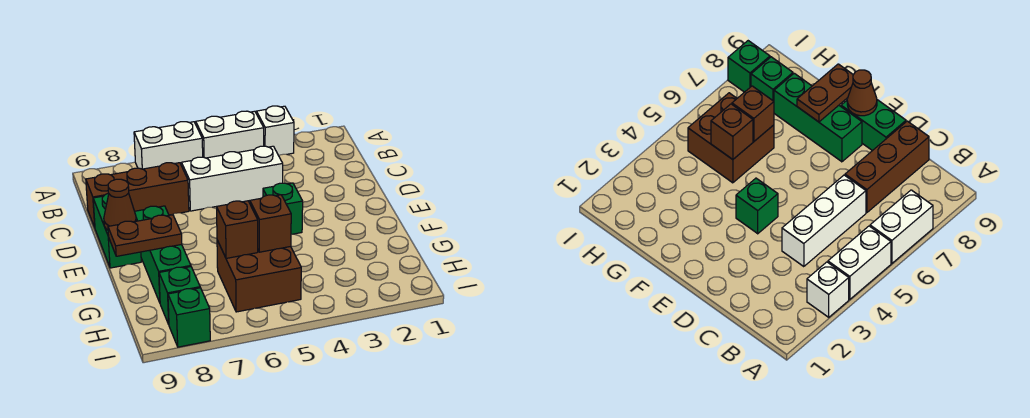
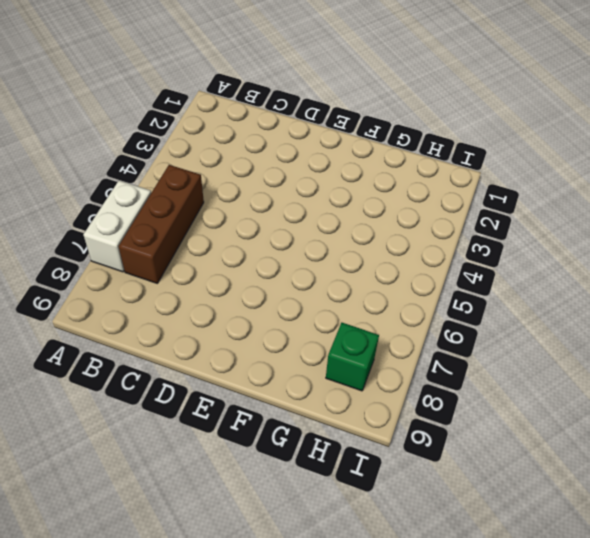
brown brick B5:B7 level 1 -> brown brick C7:C9 level 1
none -> white brick A3 level 1
none -> white brick A4:A5 level 1
none -> white brick C4:C6 level 1

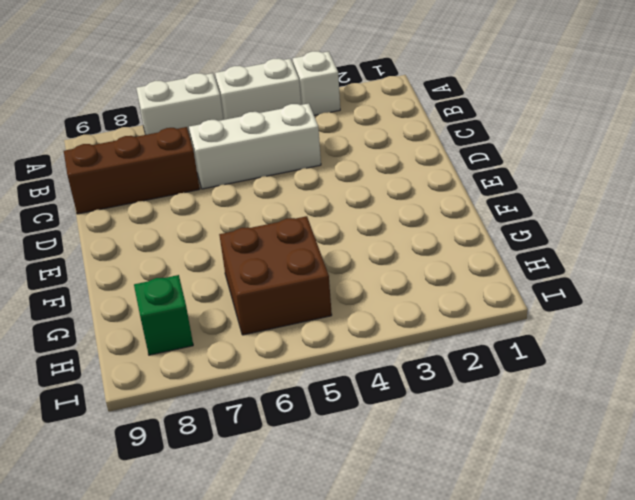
none -> green brick D9:E9 level 1
none -> green brick E4 level 1
none -> green brick E8:G8 level 1

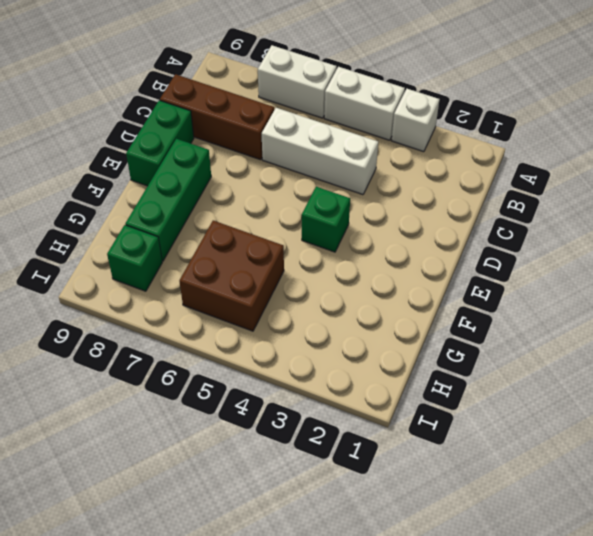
none -> green brick I8 level 1
none -> brown cone E9 level 2
none -> brown plate F8:F9 level 2

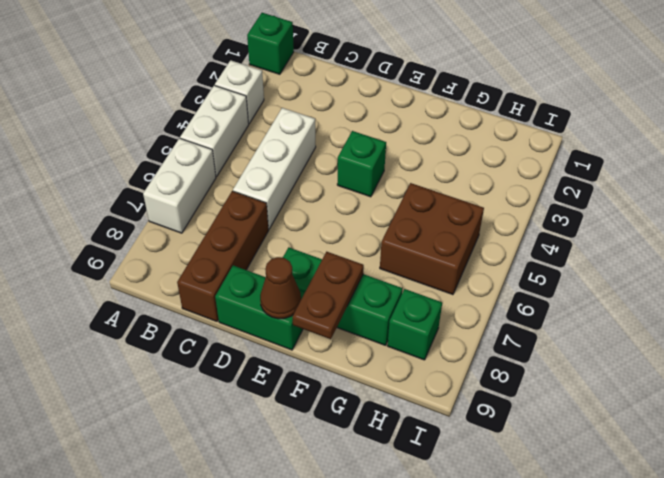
green brick A1 level 1 -> green brick I8 level 1
none -> brown brick G5 level 2
none -> brown brick G6 level 2

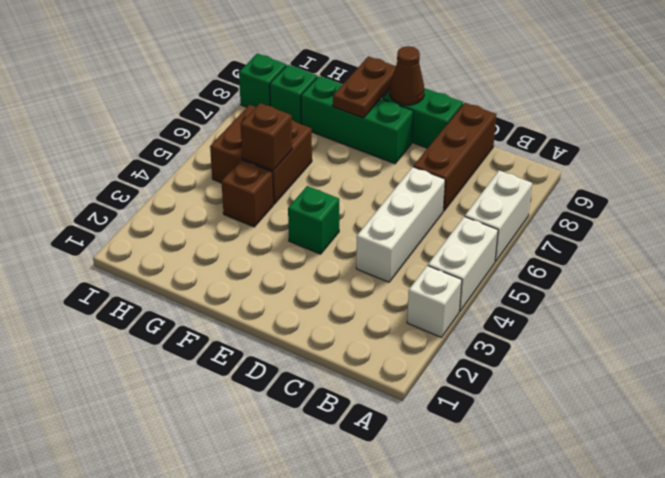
brown brick G4 level 1 -> brown brick G6 level 2

